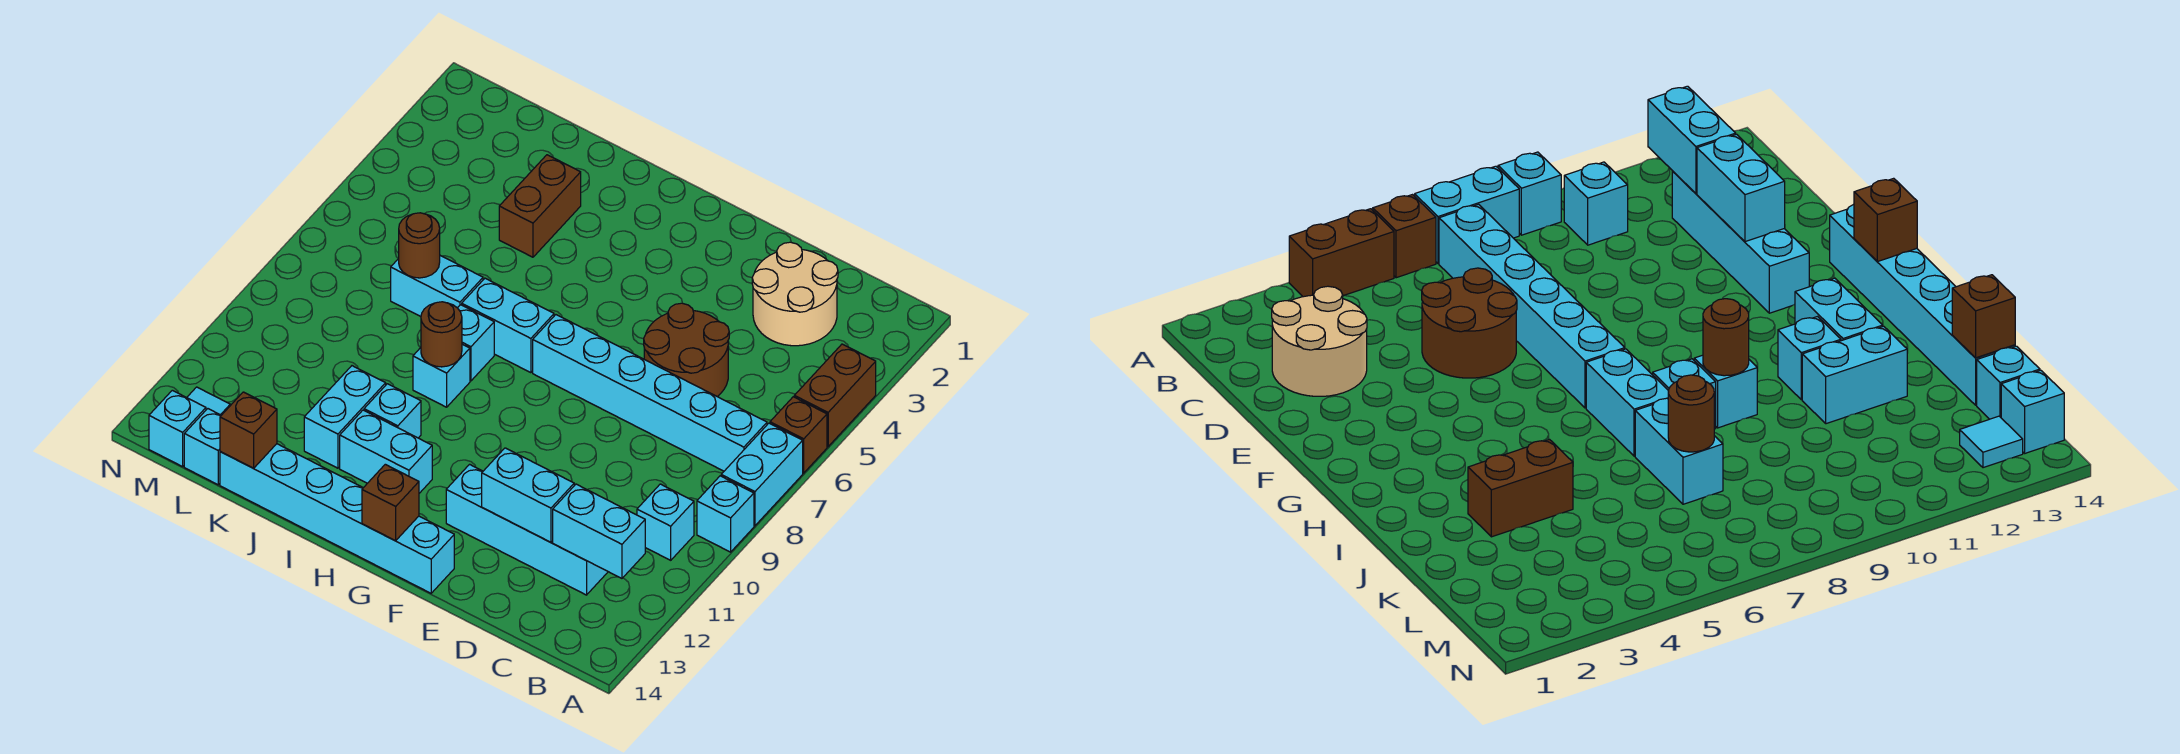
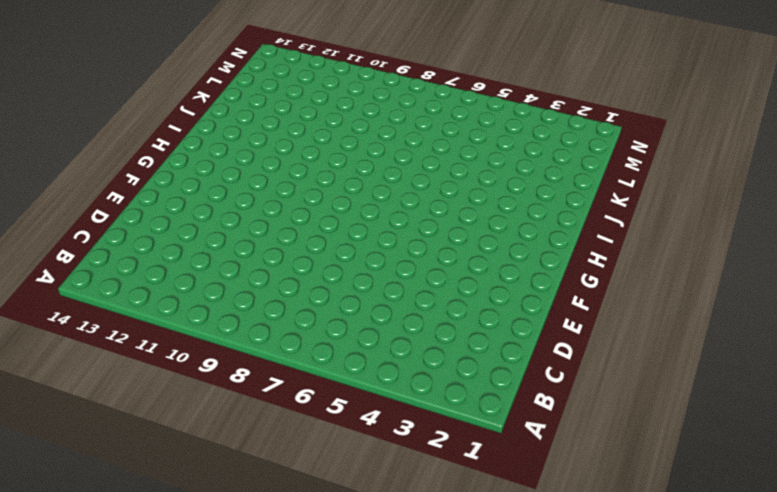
none -> brown brick A4:A5 level 1
none -> brown brick A6 level 1
none -> cyan brick A7:A8 level 1

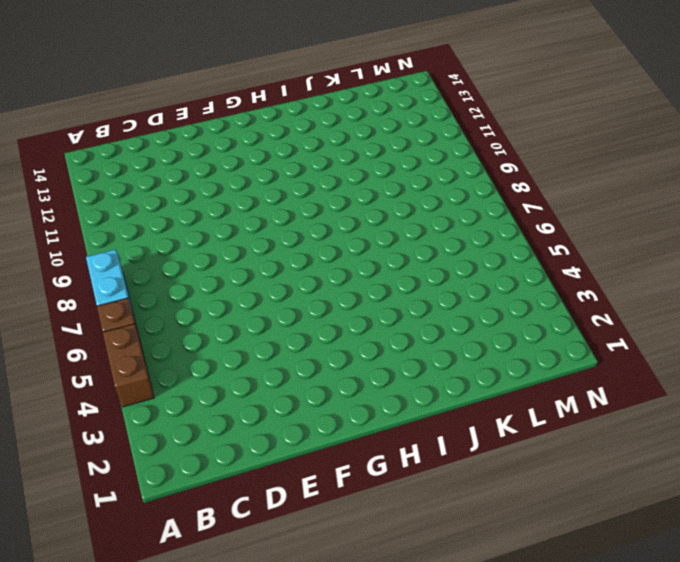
none -> cyan brick A9 level 1
none -> cyan brick B7:G7 level 1
none -> cyan brick B10 level 1

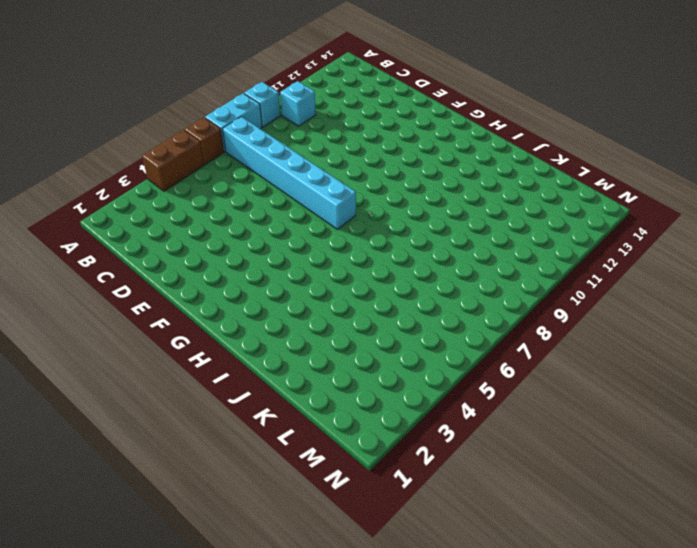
none -> tan round brick C2:D3 level 1
none -> cyan brick C12:F12 level 1
none -> brown round brick D5:E6 level 1

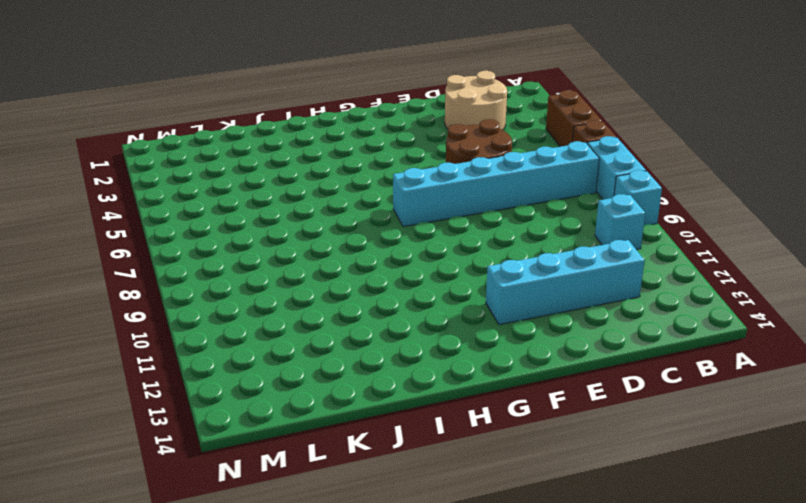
none -> cyan brick F14:K14 level 1
none -> cyan brick H7:I7 level 1
none -> cyan brick H12:I12 level 1

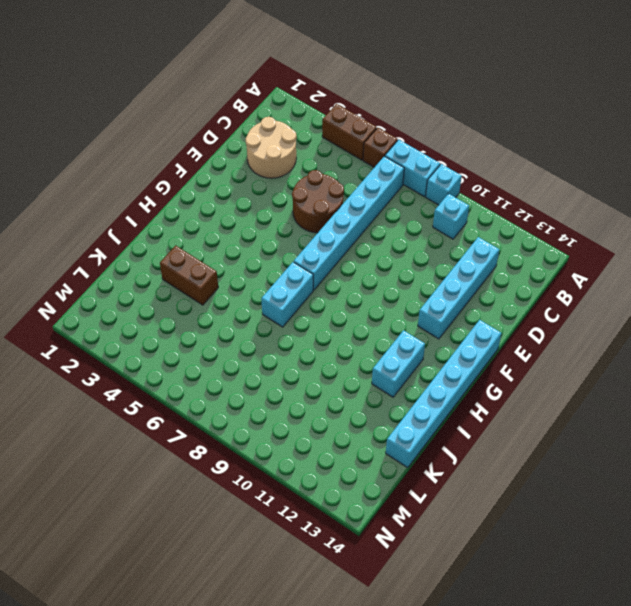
none -> cyan brick I8 level 1
none -> cyan brick I9 level 1
none -> cyan brick I11 level 1

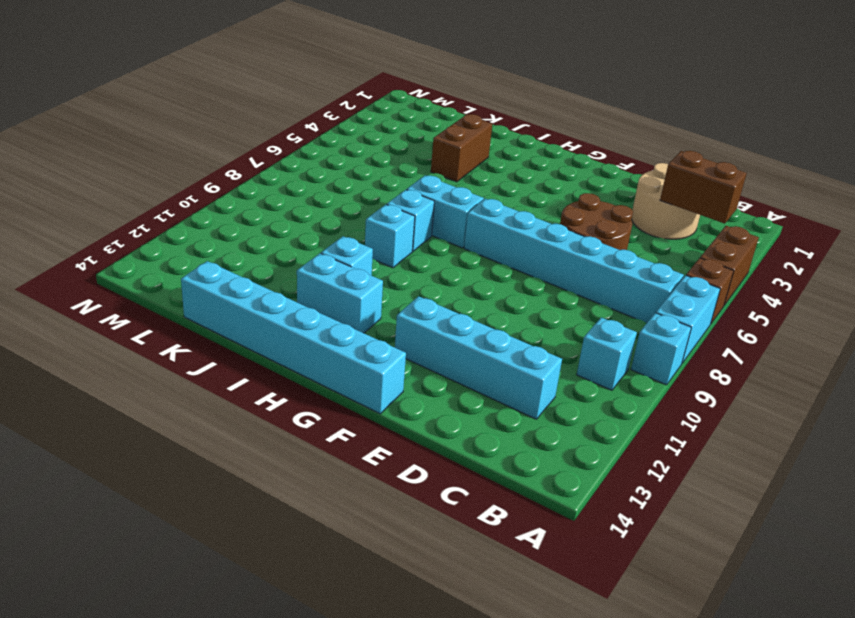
brown brick B3:C3 level 2 -> none
none -> cyan brick J7:K7 level 1
none -> cyan brick J11:J12 level 1
none -> cyan brick L14 level 1

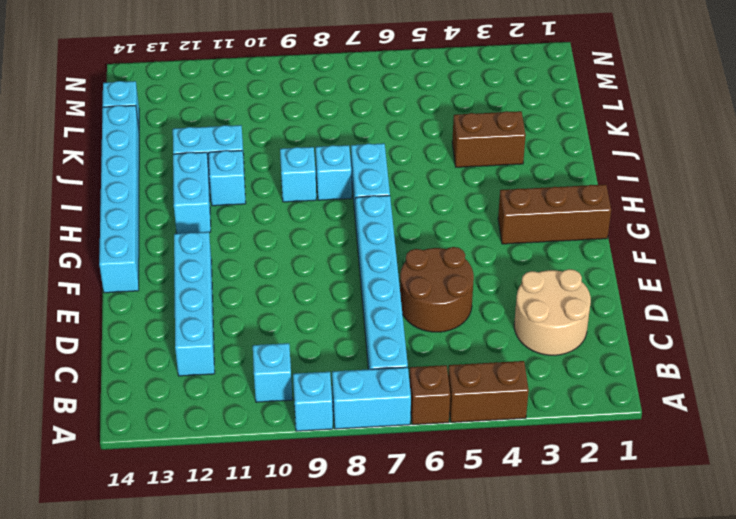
brown brick G1:G3 level 1 -> none
none -> cyan brick J7:K7 level 1
none -> cyan tile M13 level 1
none -> cyan brick M14 level 1

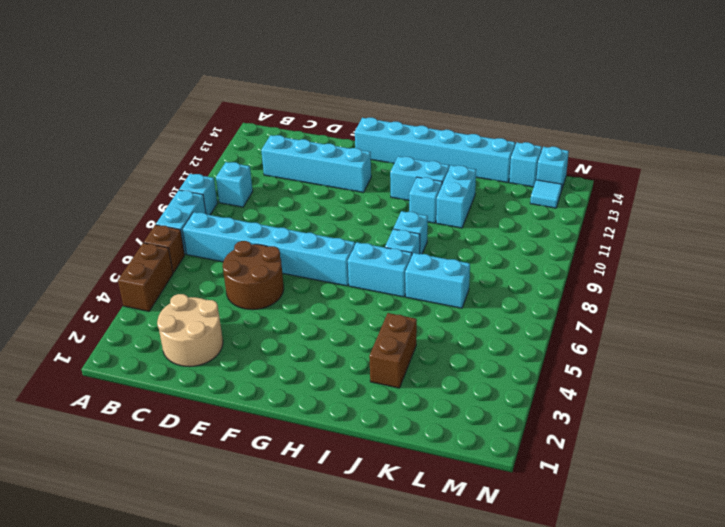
none -> cyan brick B12:C12 level 2
none -> cyan brick D12:E12 level 2
none -> brown brick G14 level 2

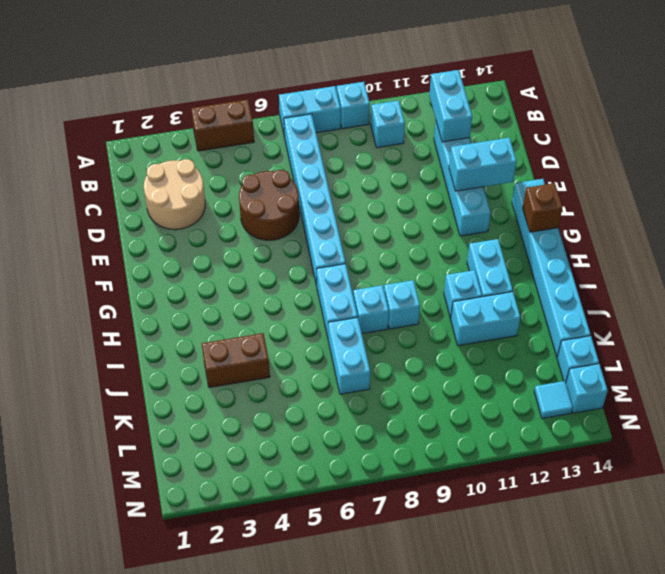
cyan brick E12:E13 level 2 -> cyan brick D12:E12 level 2
none -> brown brick A6 level 1
none -> brown round brick I9 level 2
none -> brown round brick K7 level 2

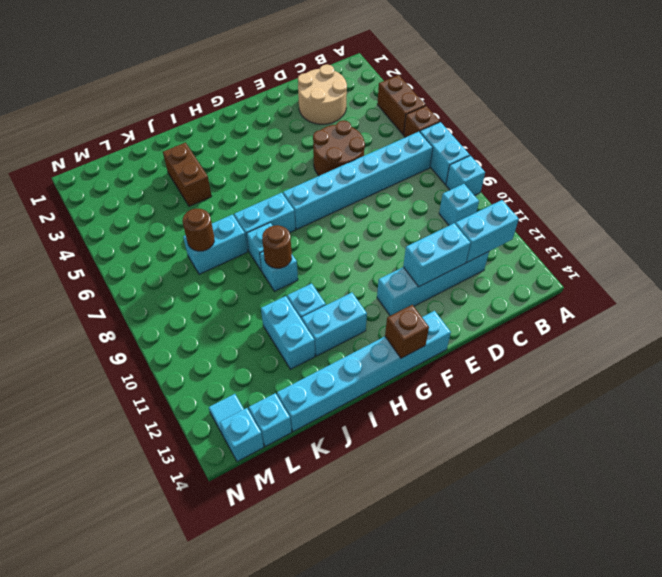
none -> brown brick K14 level 2

